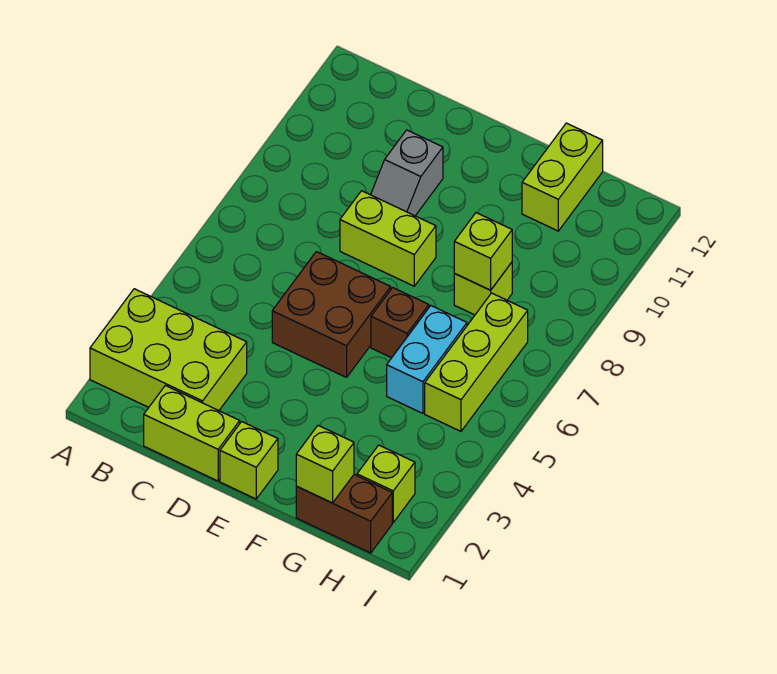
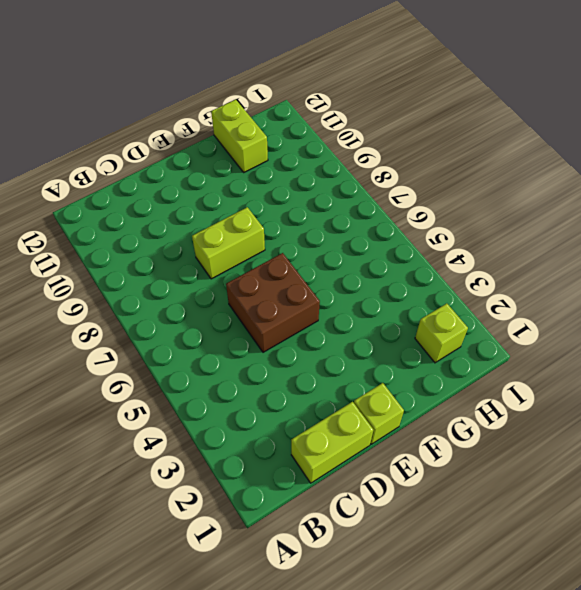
none -> lime brick A2:C3 level 1
none -> grey slope D9:D10 level 1 top 10
none -> brown brick F6 level 1

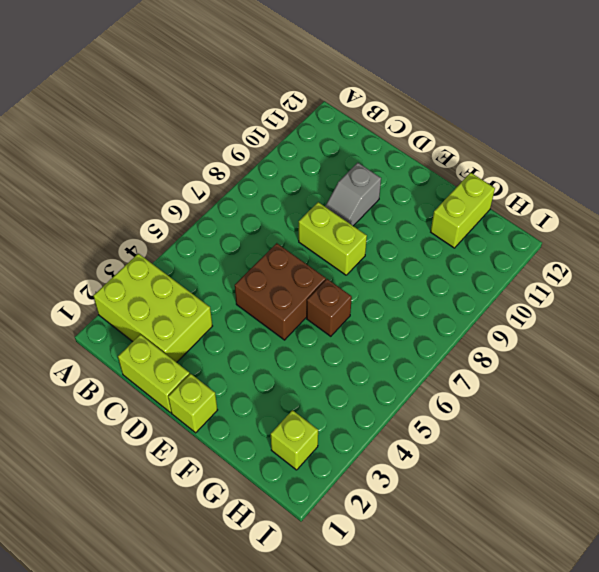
none -> brown brick G1:H1 level 1
none -> cyan brick G5:G6 level 1
none -> lime brick G8 level 1

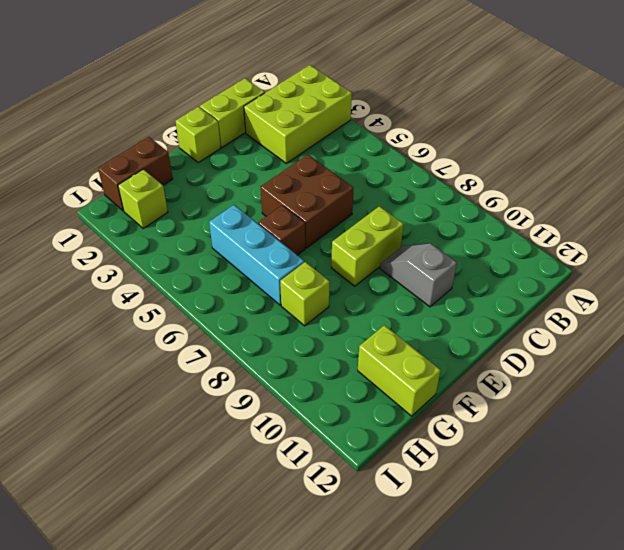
cyan brick G5:G7 level 1 -> cyan brick G5:G6 level 1
none -> lime brick H5:H7 level 1
none -> lime brick G1 level 2
none -> lime brick G8 level 2

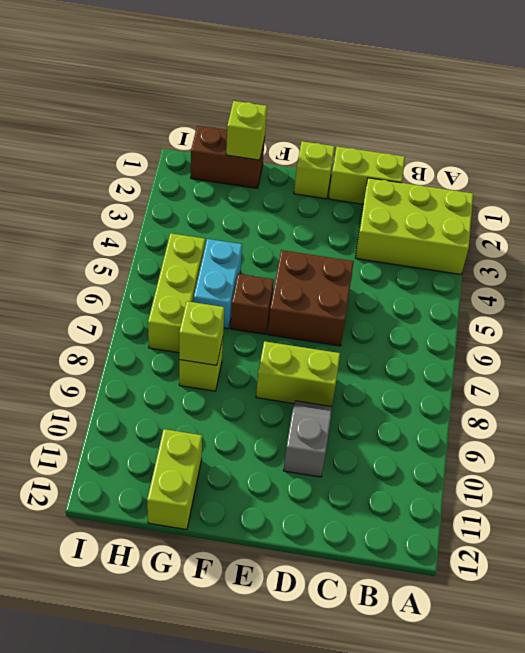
none -> lime brick H2 level 1

